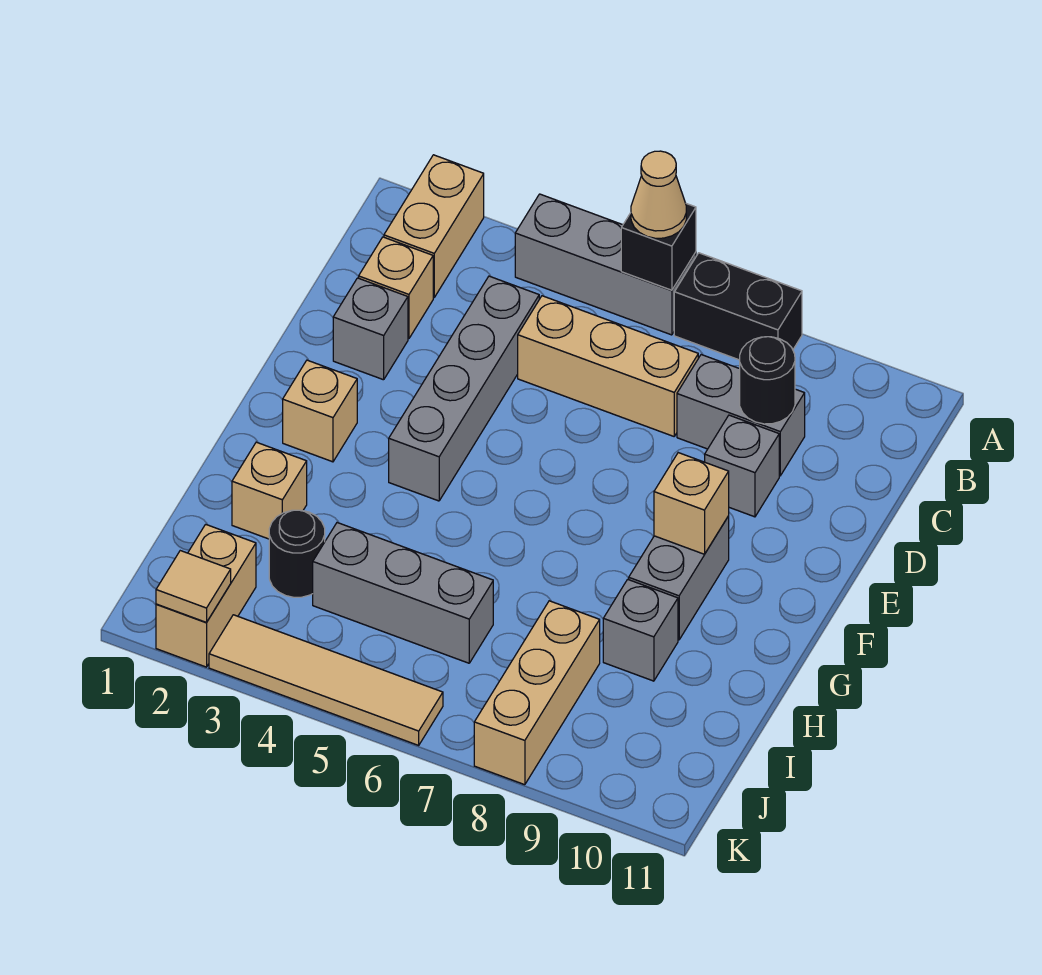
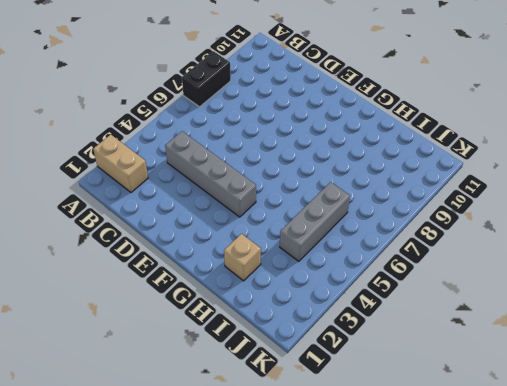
none -> grey brick A4:A6 level 1
none -> tan brick C2 level 1
none -> tan brick C5:C7 level 1

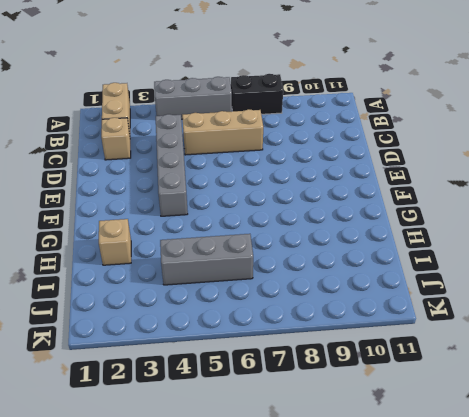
none -> grey brick C8:C9 level 1
none -> grey brick D2 level 1
none -> grey brick D9 level 1

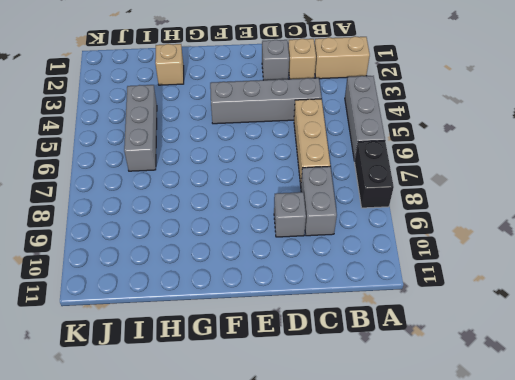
none -> tan brick F2 level 1
none -> grey brick F9:G9 level 1
none -> grey brick H9 level 1

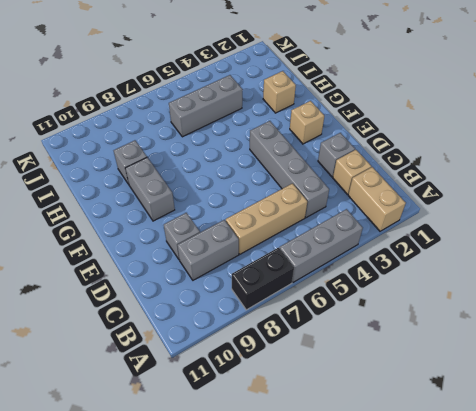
none -> black round brick I3 level 1
none -> tan brick I8:K8 level 1
none -> tan brick J2:K2 level 1

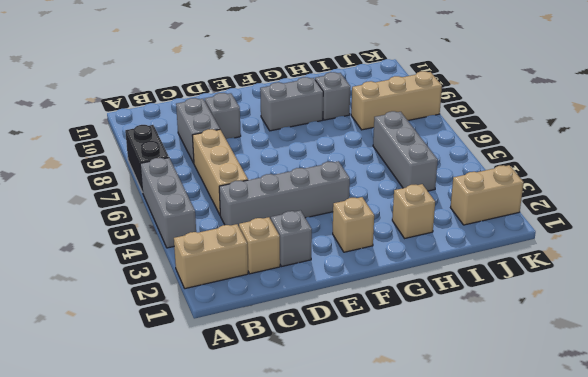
none -> black round brick I3 level 1
none -> tan tile K3:K6 level 1
none -> black brick A6 level 2

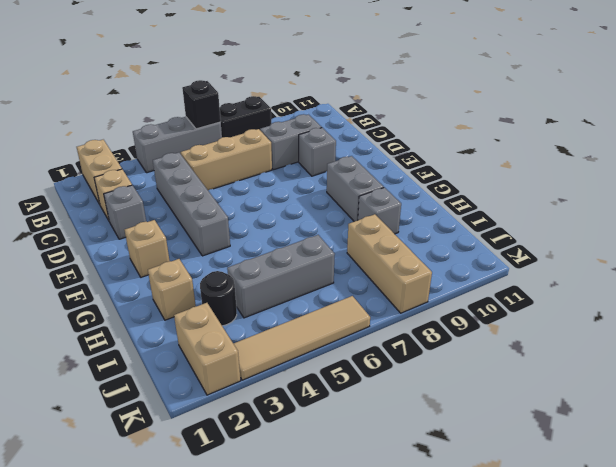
none -> black round brick C9 level 2
none -> tan brick F9 level 2
none -> tan tile K2 level 2

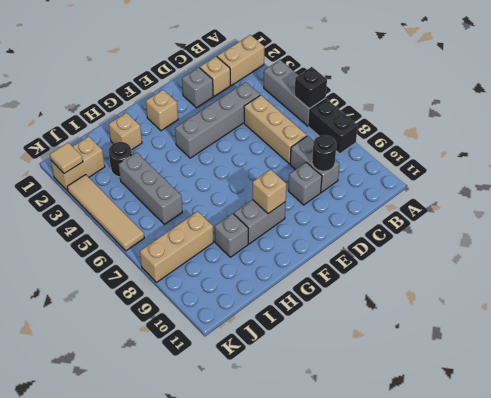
none -> tan cone A6 level 3

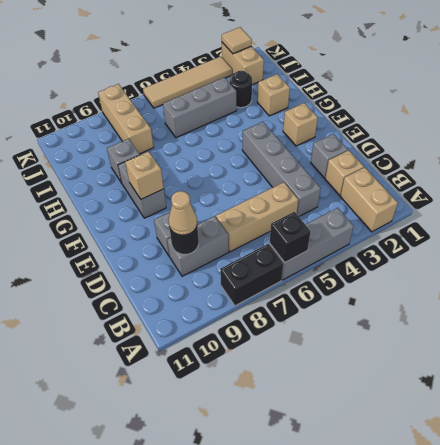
tan cone C9 level 3 -> tan cone A6 level 3

